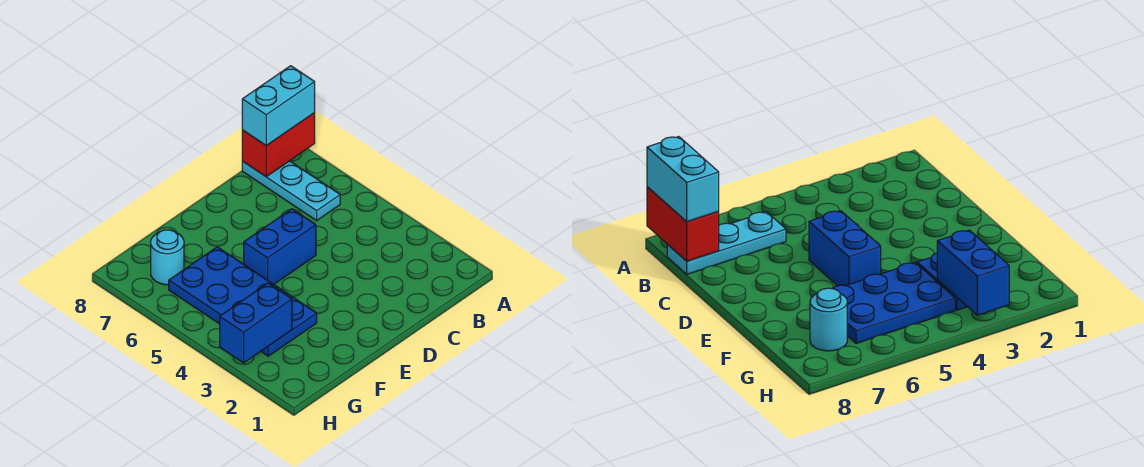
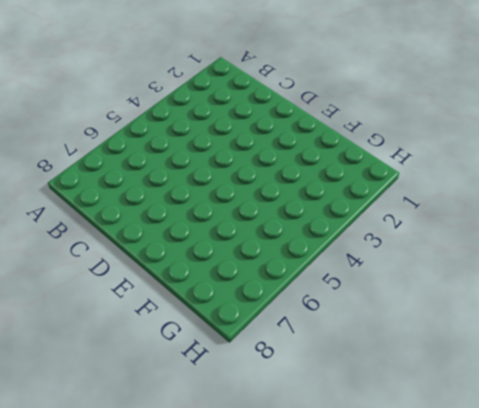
none -> cyan plate B6:B8 level 1
none -> blue brick D5:E5 level 1

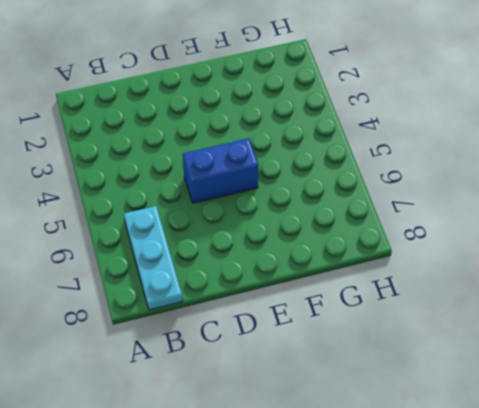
none -> blue plate F3:G3 level 1
none -> blue plate F4:G6 level 1

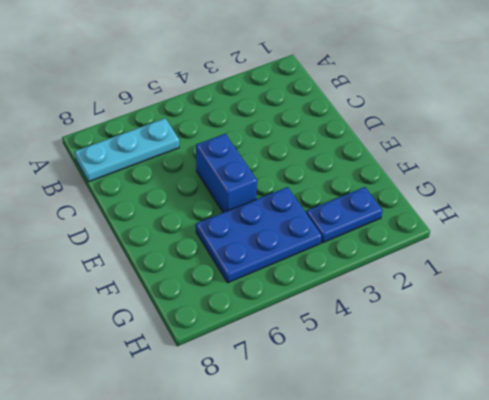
blue plate G2:G3 level 1 -> blue plate F3:G3 level 1
none -> cyan round brick G7 level 1
none -> red brick A8:B8 level 2

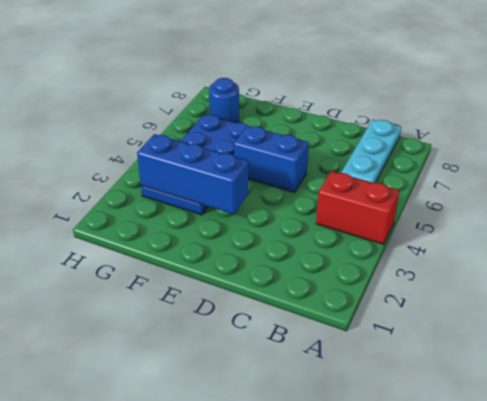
red brick A4:B4 level 1 -> red brick A8:B8 level 2
blue brick E3:G3 level 2 -> blue brick G3:H3 level 2
blue round brick G7 level 1 -> cyan round brick G7 level 1
none -> cyan brick A8:B8 level 3

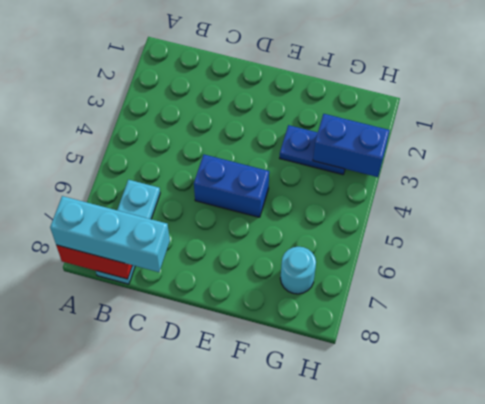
cyan brick A8:C8 level 3 -> cyan brick A8:B8 level 3
none -> blue plate F4:G6 level 1

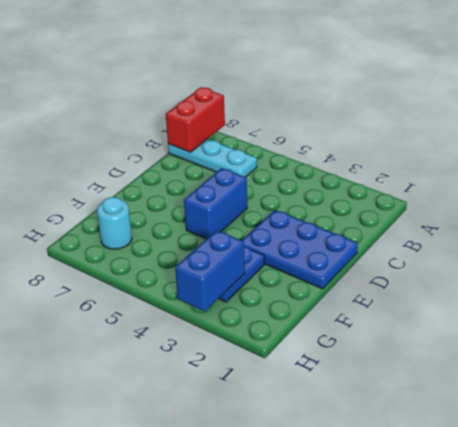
blue plate D1:E3 level 1 -> blue plate F4:G6 level 1
none -> cyan brick A8:B8 level 3

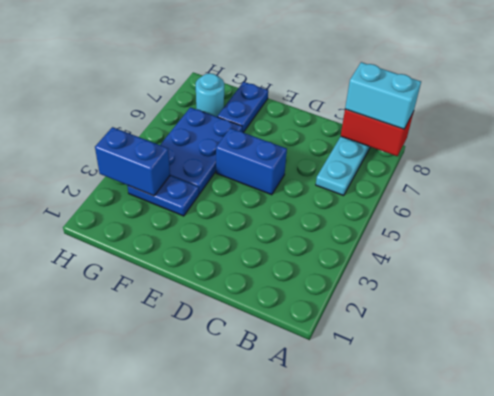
blue plate F7:F8 level 1 -> none

